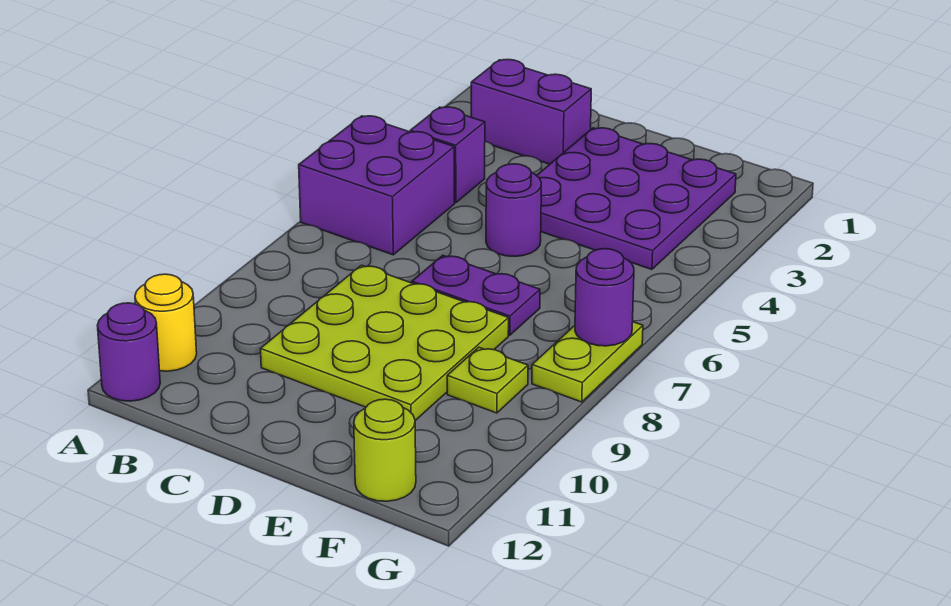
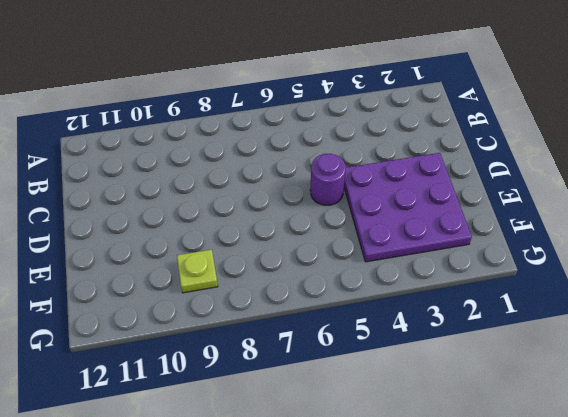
none -> purple brick A5:B6 level 1
none -> yellow round brick A11 level 1
none -> purple round brick A12 level 1

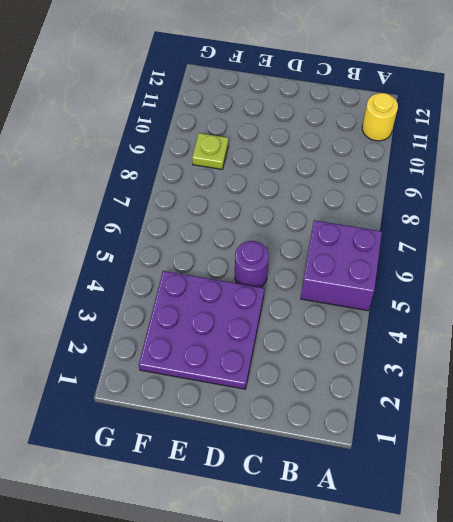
none -> purple round brick A12 level 1
none -> purple brick B2:C2 level 1
none -> purple brick B4 level 1

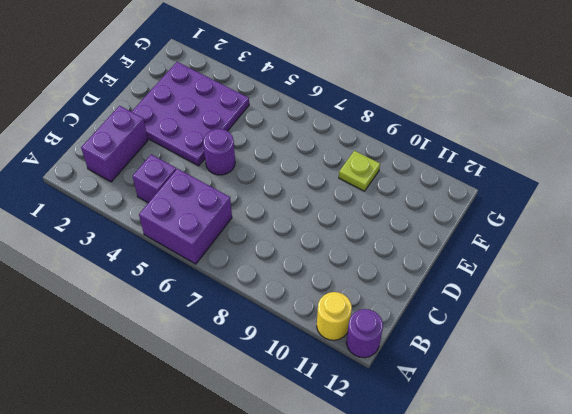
none -> lime plate C8:E10 level 1
none -> purple plate D7:E7 level 1
none -> lime round brick F12 level 1

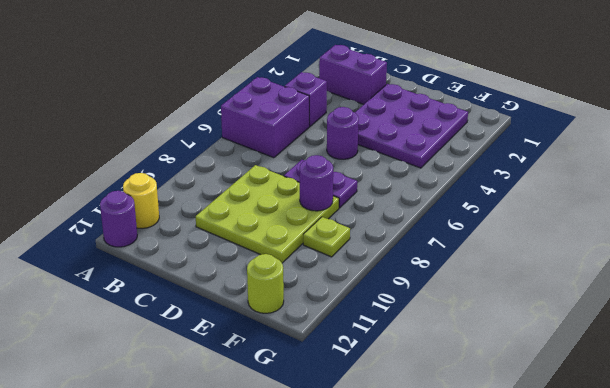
purple round brick E8 level 2 -> purple round brick G7 level 2
none -> lime plate G7:G8 level 1

